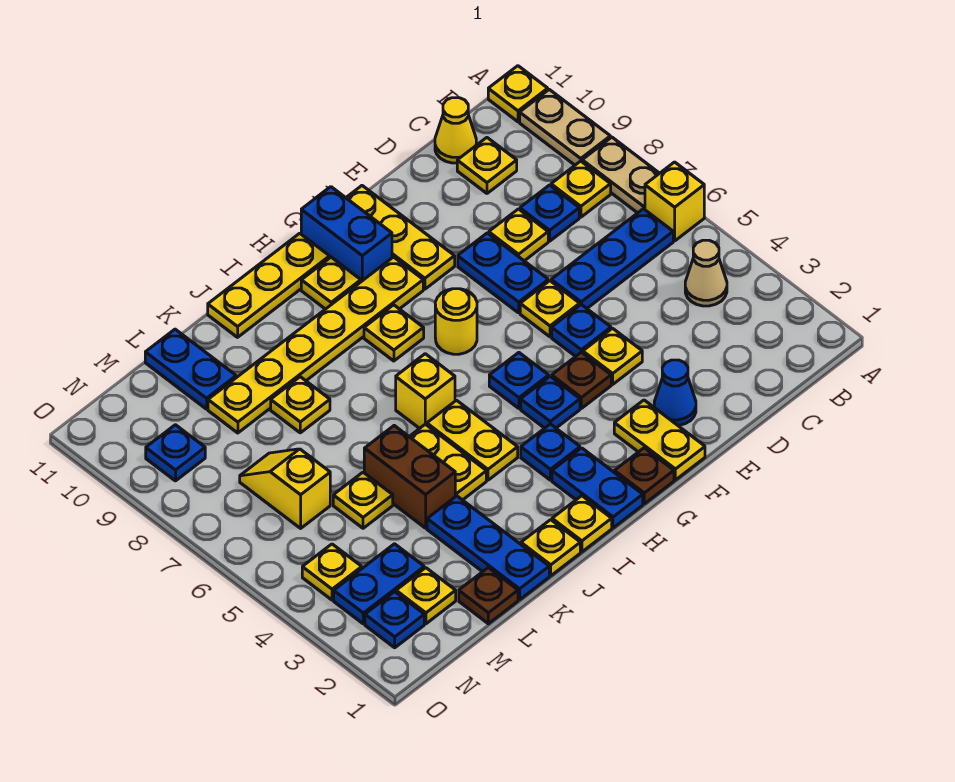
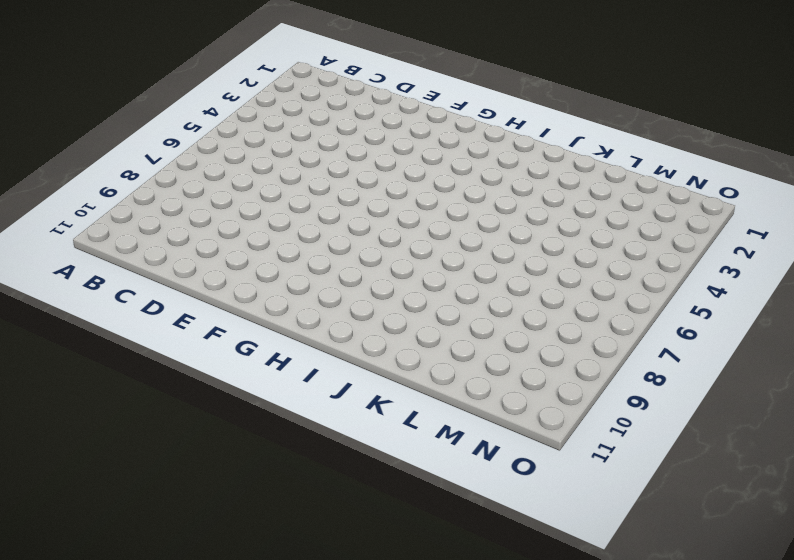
none -> yellow brick A6 level 1
none -> tan plate A7:A8 level 1
none -> tan plate A9:A10 level 1
none -> yellow plate A11 level 1

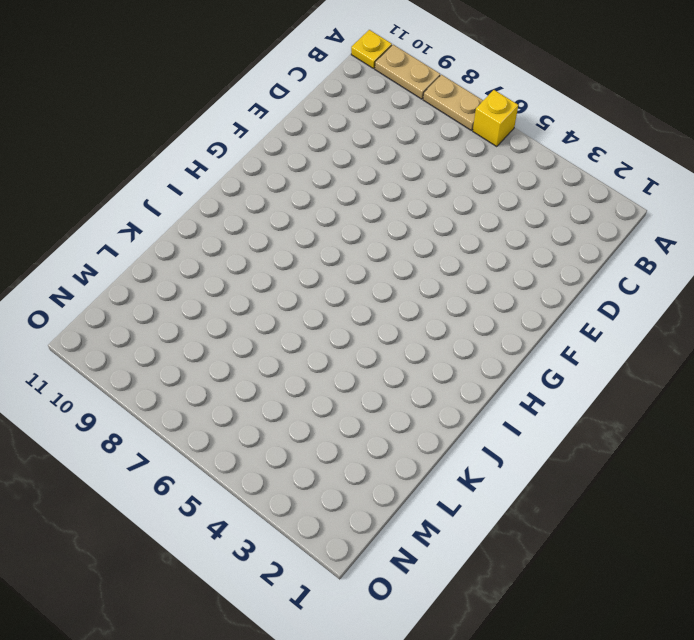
none -> tan cone B4 level 1
none -> blue plate B6:D6 level 1
none -> yellow plate B8 level 1
none -> blue plate C8 level 1

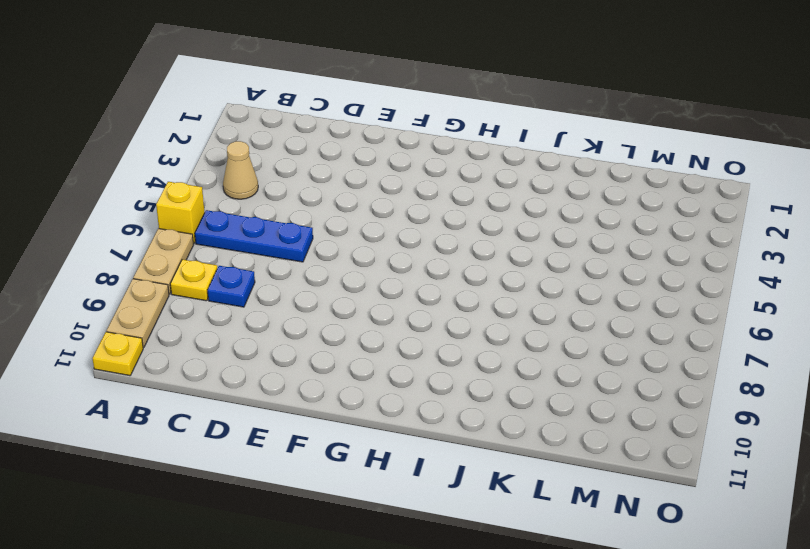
none -> yellow plate C10 level 1
none -> yellow cone C11 level 1
none -> yellow plate D8 level 1
none -> blue cone E2 level 1

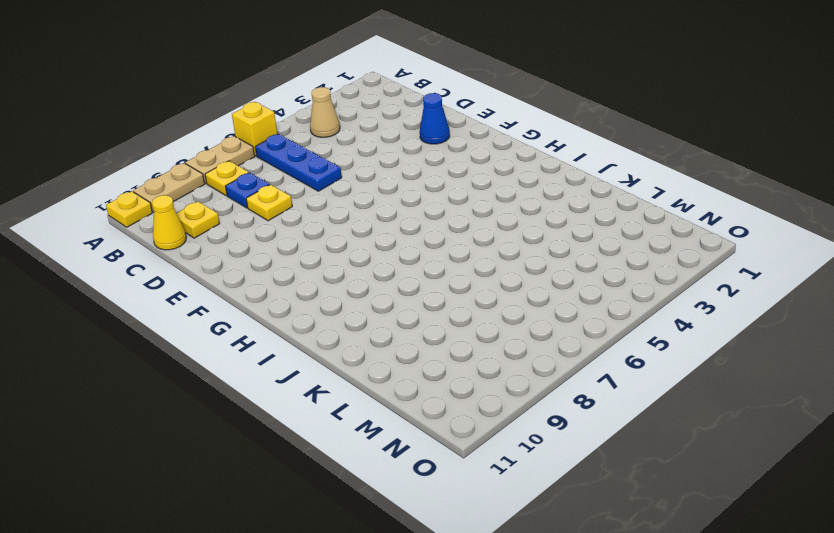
none -> yellow plate E4 level 1
none -> blue plate E5 level 1
none -> yellow plate E6 level 1
none -> blue plate E7:E8 level 1

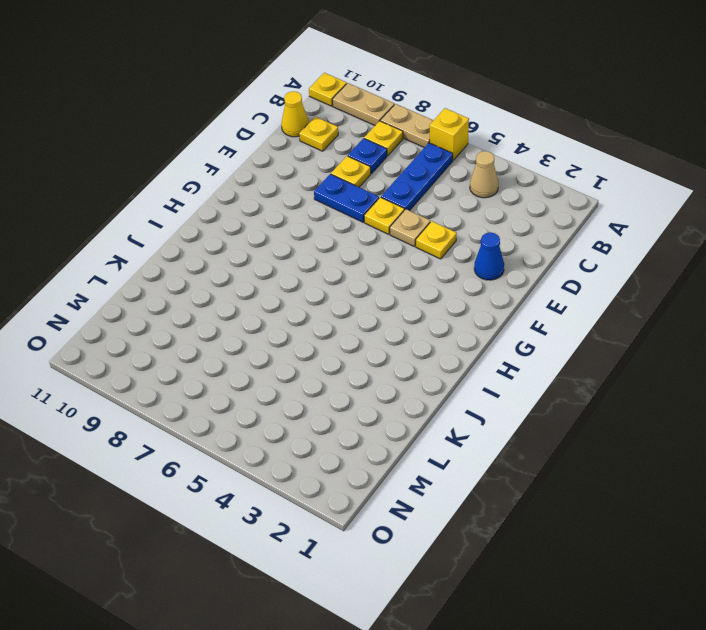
tan plate E5 level 1 -> blue plate E5 level 1
none -> yellow plate F1:F2 level 1
none -> brown plate F4 level 1
none -> yellow plate F9:F11 level 1
none -> brown plate G1 level 1

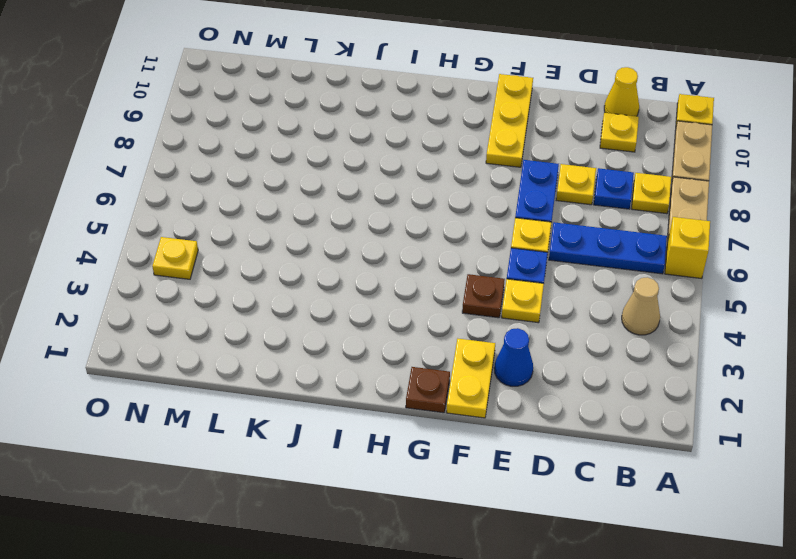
none -> blue plate G4 level 1
none -> blue plate G5 level 1
none -> yellow round brick G7 level 1
none -> yellow plate G9:L9 level 1

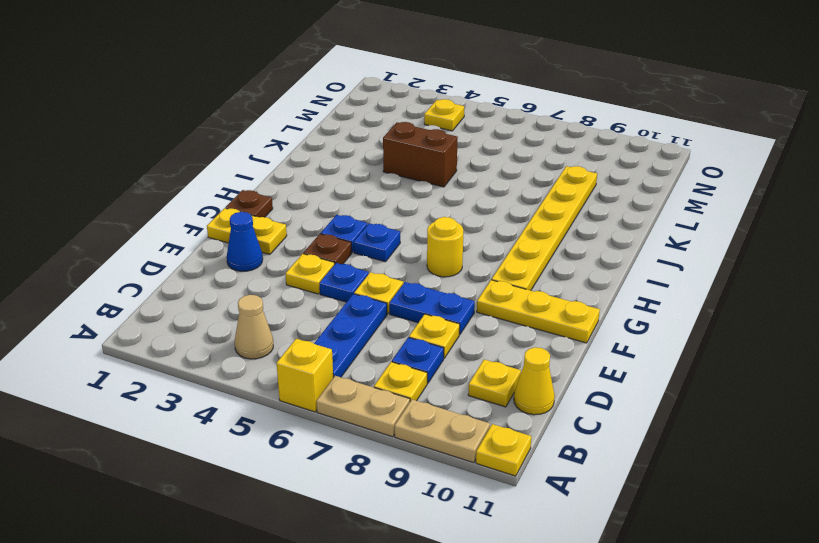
none -> blue brick G10:G11 level 1
none -> blue plate H1:H2 level 1
none -> blue plate H3 level 1
none -> yellow plate H8 level 1

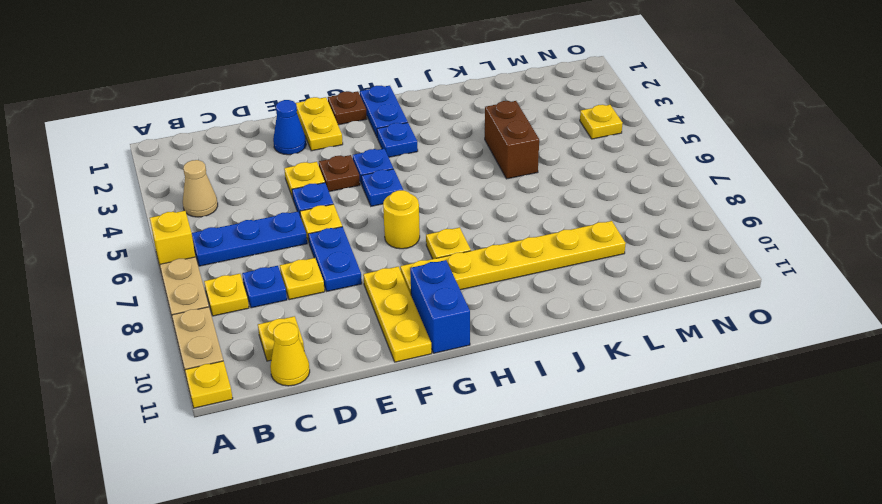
none -> yellow plate H10 level 1
none -> yellow plate H11:J11 level 1
none -> yellow plate I1 level 1
none -> yellow plate I4:I5 level 1

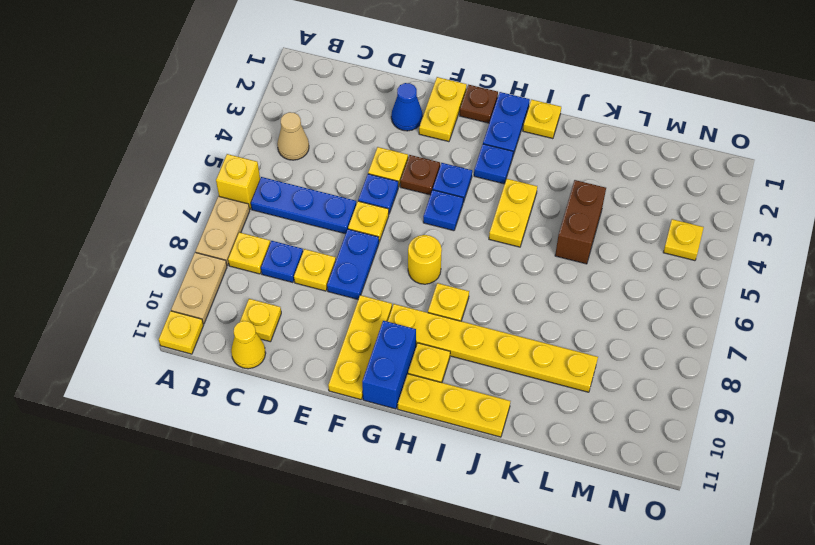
none -> yellow brick I6 level 1
none -> yellow plate J1 level 1
none -> yellow plate J4:J5 level 1
none -> blue plate K1:K3 level 1

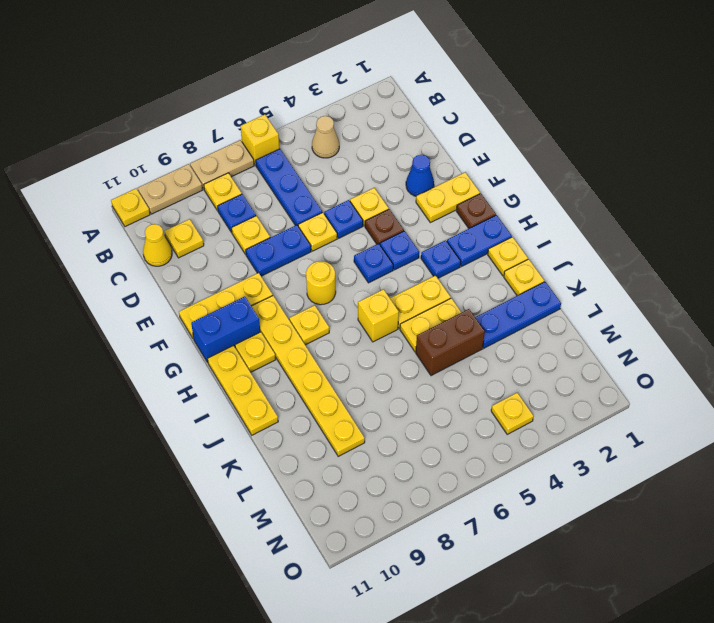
none -> yellow plate K8 level 1
none -> brown plate L1 level 1
none -> yellow plate L5 level 1
none -> blue plate L10:L11 level 1

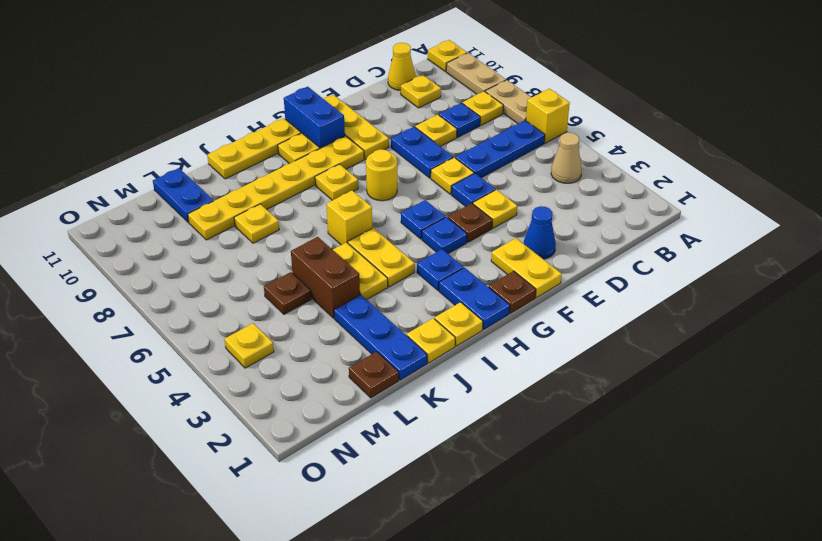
brown plate L5 level 1 -> yellow plate L5 level 1
none -> yellow plate M2 level 1
none -> blue plate M3:N3 level 1
none -> yellow slope M6:M7 level 1 top 6
none -> blue plate N2 level 1

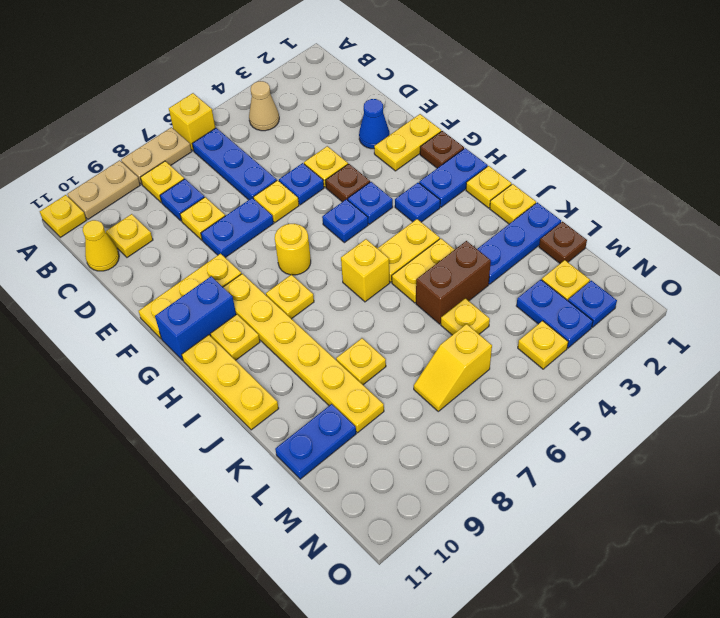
none -> blue plate N9 level 1

